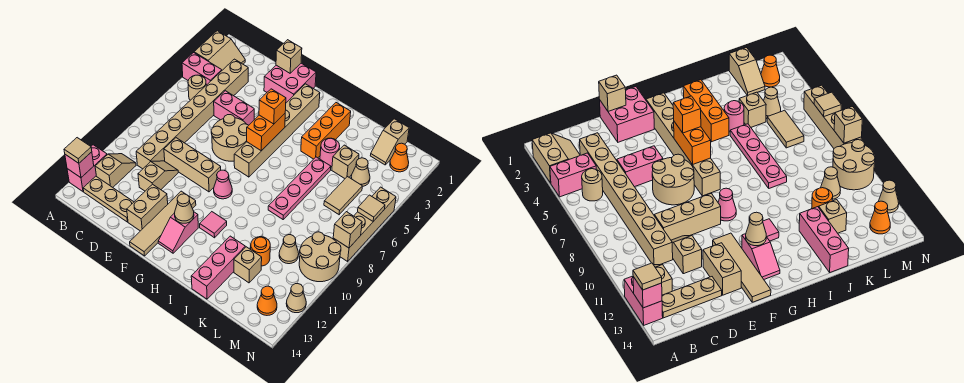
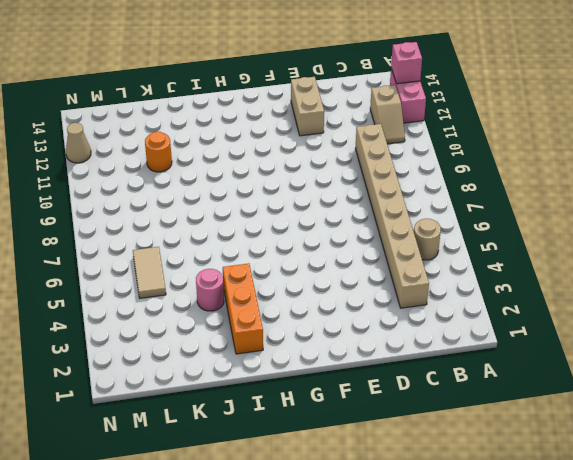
none -> tan slope A2:B3 level 1 top A
none -> pink brick A4:B4 level 1
none -> tan plate B13:D13 level 1
none -> pink brick D5:E5 level 1

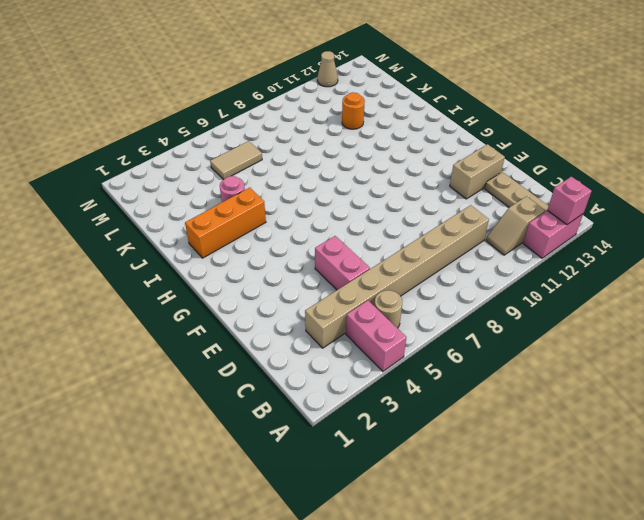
none -> tan slope A2:B3 level 1 top A
none -> tan brick D9:F9 level 1
none -> tan slope D10:D11 level 1 top 11
none -> pink brick E1:F2 level 1

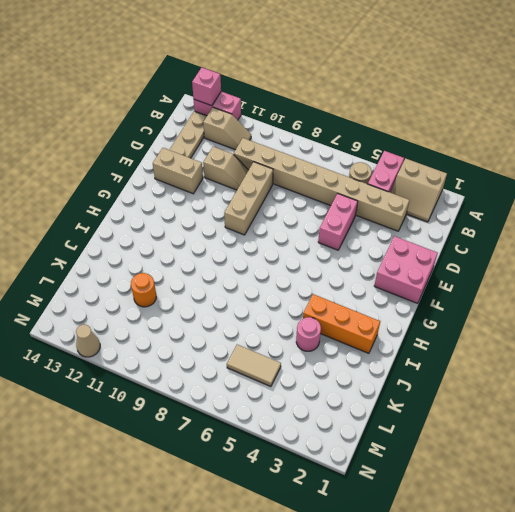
none -> tan round brick E6:F7 level 1
none -> tan tile F11:F14 level 1
none -> tan brick G2:G7 level 1
none -> pink cone G9 level 1

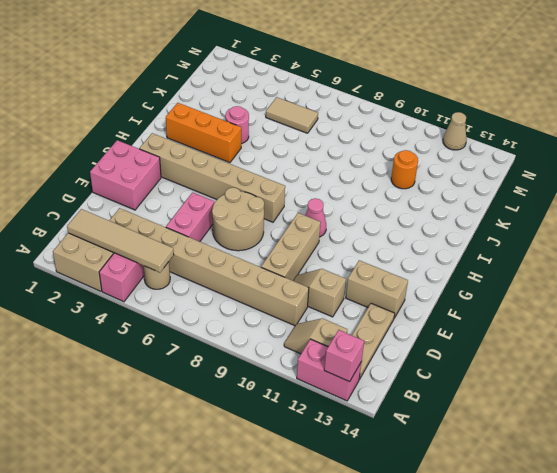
tan tile B2:B5 level 2 -> tan tile F11:F14 level 1
none -> pink slope G12:G13 level 1 top 12
none -> pink tile H11 level 1
none -> pink plate J5:J8 level 1
none -> pink brick J12:J14 level 1

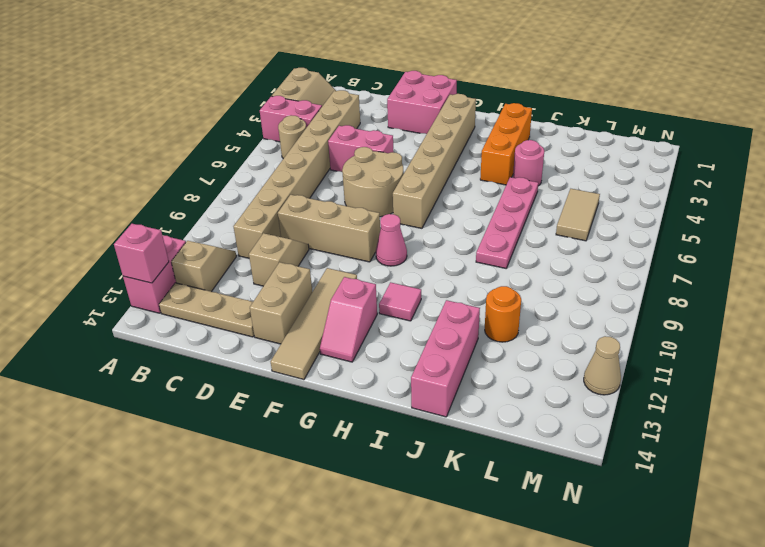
none -> tan brick K4 level 1
none -> tan brick K12 level 1
none -> tan slope L1:L2 level 1 top 1
none -> tan cone L4 level 1

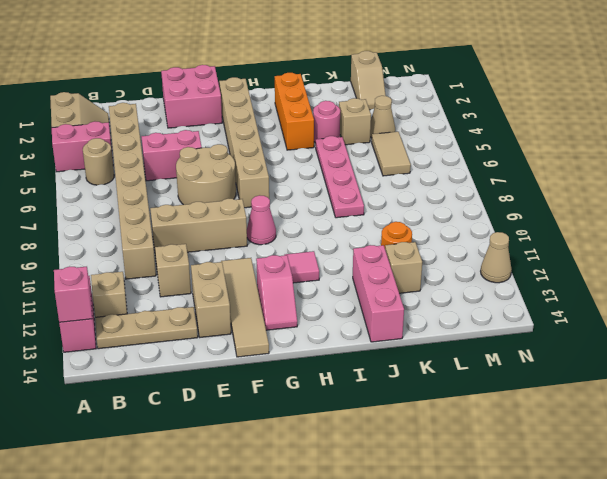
none -> tan cone L10 level 1
none -> orange cone M2 level 1
none -> tan round brick M9:N10 level 1
none -> orange cone M13 level 1

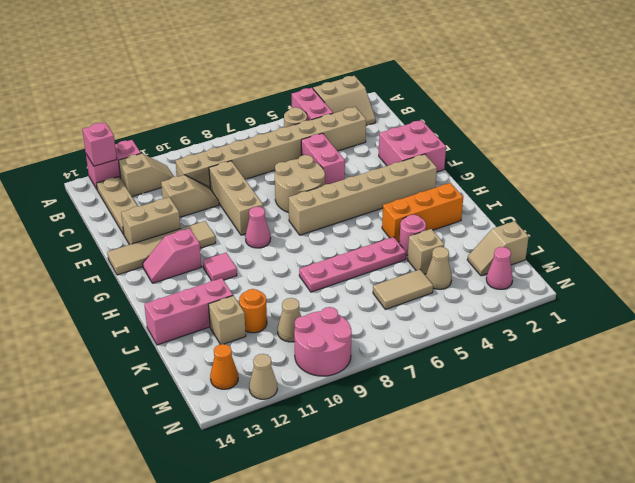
pink cone M2 level 1 -> orange cone M2 level 1
pink round brick M9:N10 level 1 -> tan round brick M9:N10 level 1
none -> tan brick N5:N8 level 1
none -> tan brick E1 level 2
none -> orange brick G5:G6 level 2
none -> tan cone G12 level 2

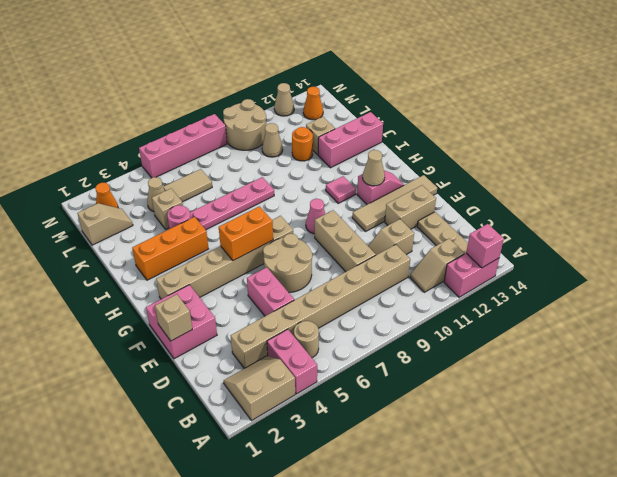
pink brick N5:N8 level 1 -> tan brick N5:N8 level 1
none -> tan tile N6 level 2
none -> tan brick N8 level 2
none -> tan tile A13 level 3
none -> orange brick G5 level 3

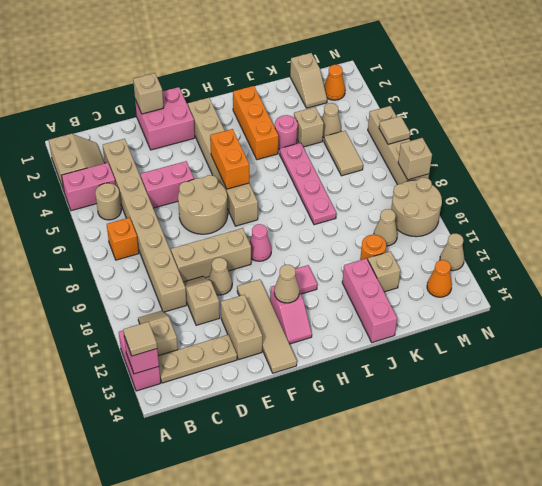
orange brick B7 level 1 -> orange brick G5 level 3
tan cone E10 level 1 -> none

